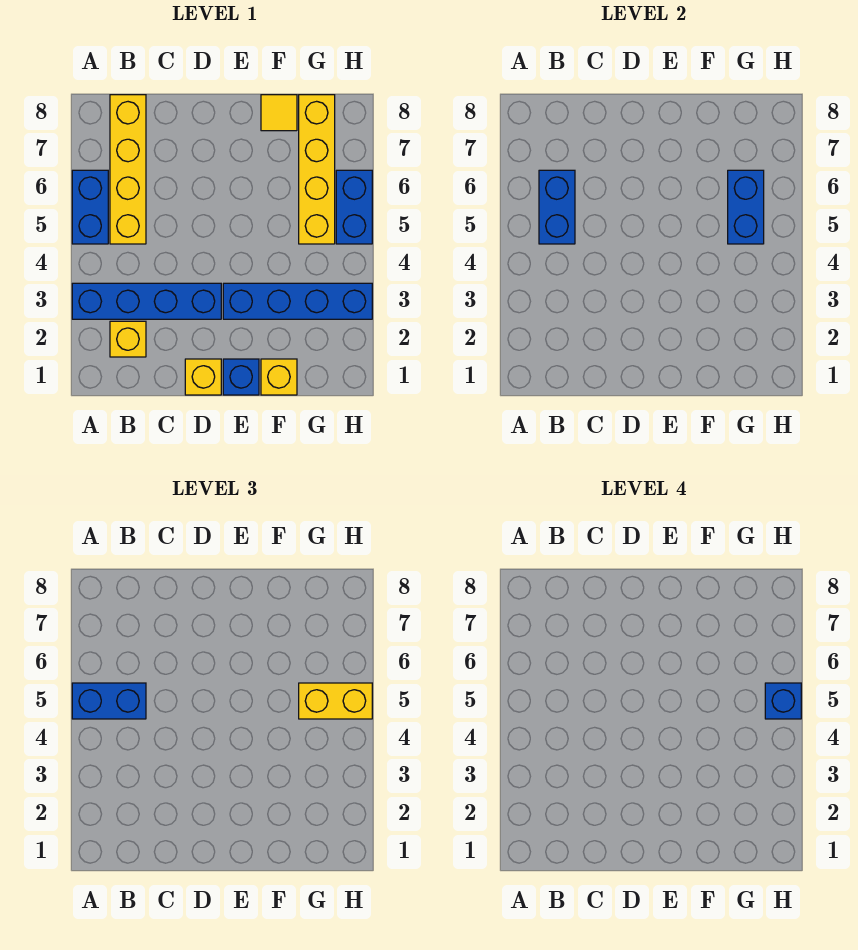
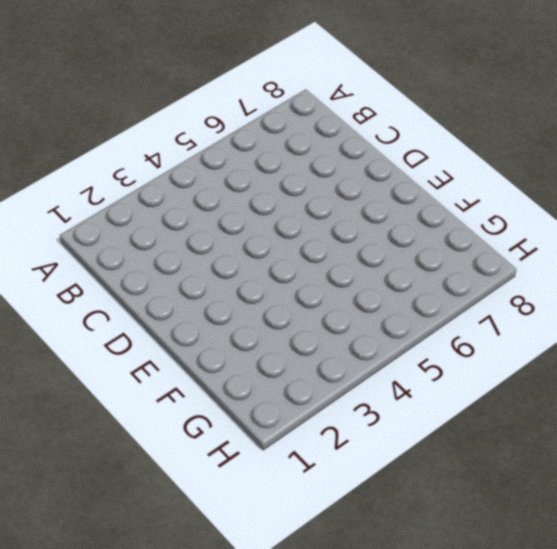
none -> blue brick A3:D3 level 1
none -> blue brick A5:A6 level 1
none -> yellow brick B2 level 1

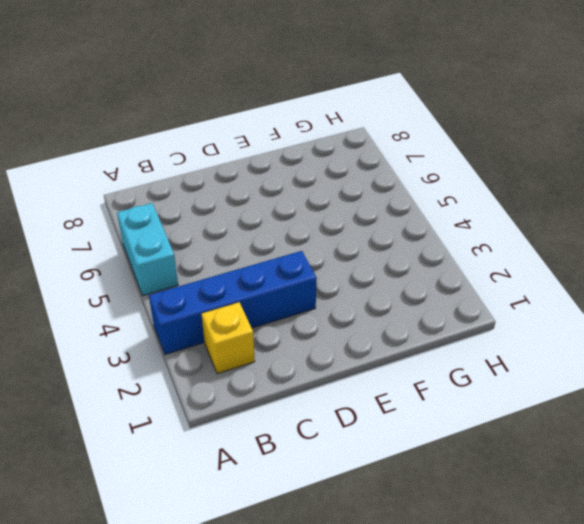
cyan brick A5:A6 level 1 -> blue brick A5:A6 level 1
none -> yellow brick B5:B8 level 1
none -> yellow brick D1 level 1
none -> blue brick E1 level 1

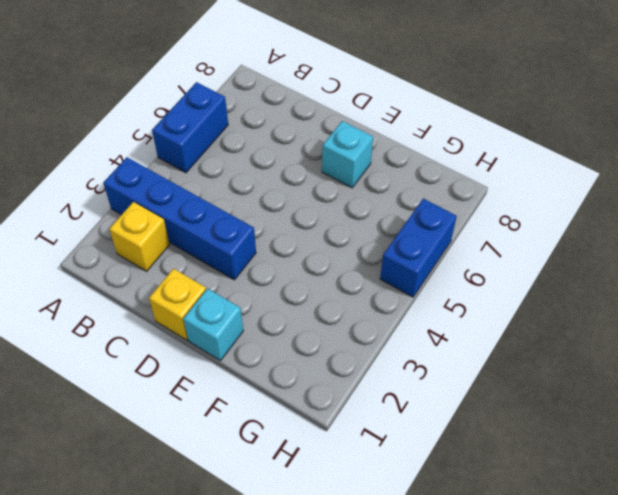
cyan brick E1 level 1 -> blue brick E1 level 1
cyan brick E7 level 1 -> none
none -> yellow brick B5:B8 level 1
none -> blue brick E3:H3 level 1
none -> yellow brick F1 level 1

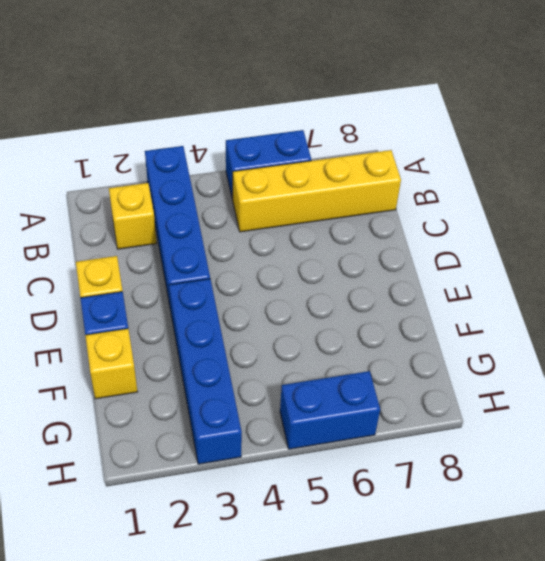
none -> yellow tile F8 level 1
none -> yellow brick G5:G8 level 1
none -> blue brick B5:B6 level 2

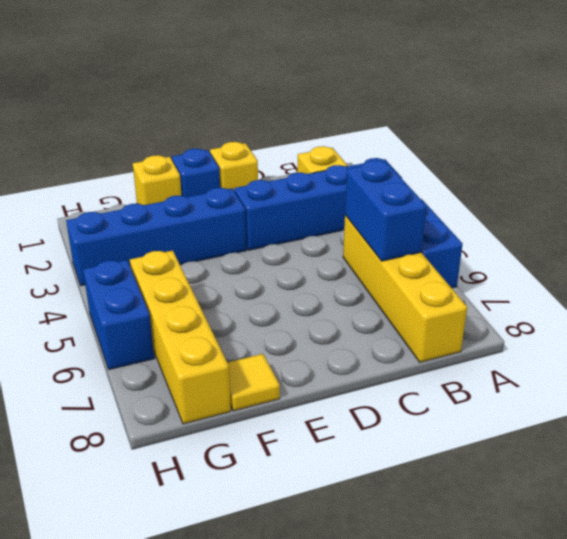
none -> blue brick G5:G6 level 2
none -> blue brick A5:B5 level 3
none -> yellow brick G5:H5 level 3

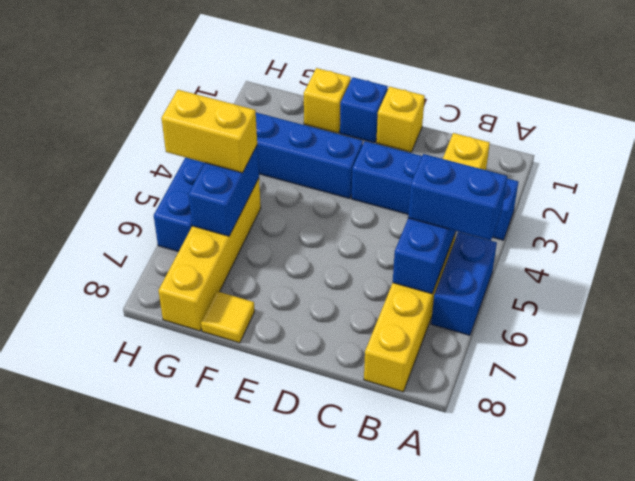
none -> blue brick H5 level 4

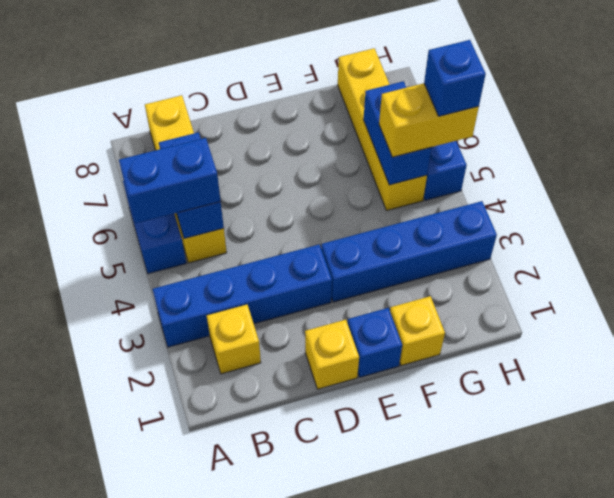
none -> yellow tile F8 level 1

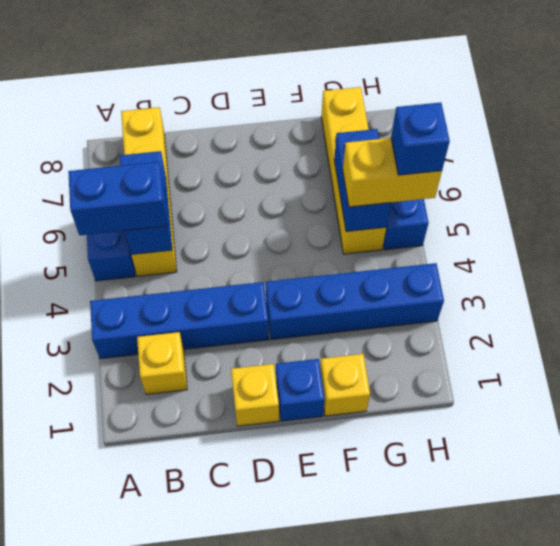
none -> yellow tile F8 level 1

